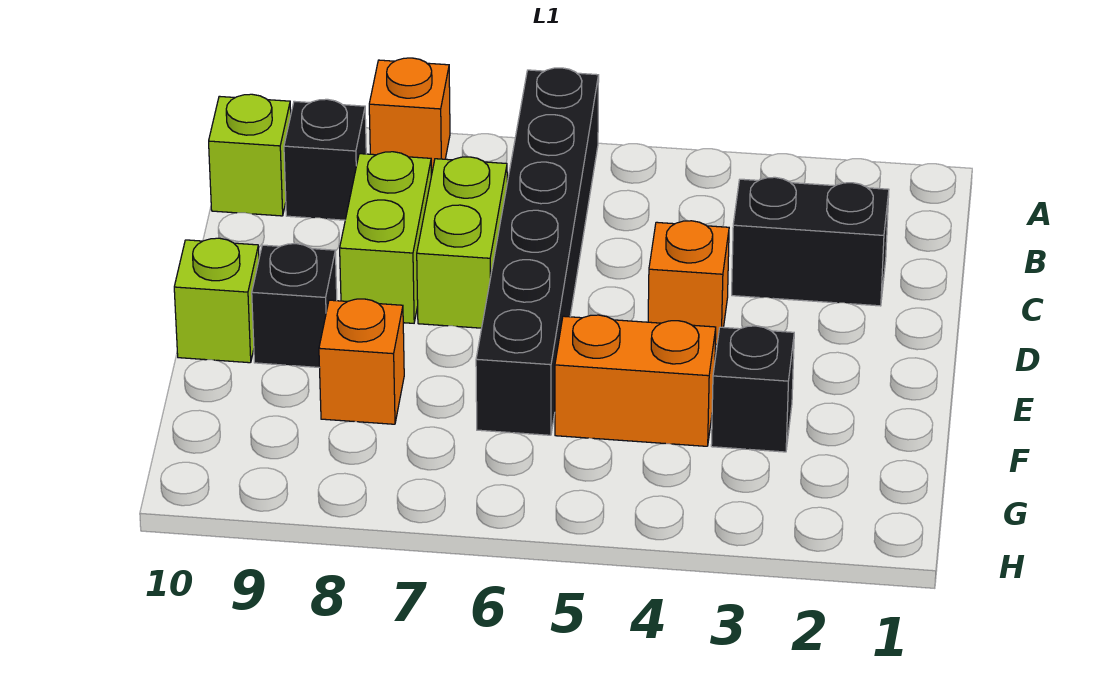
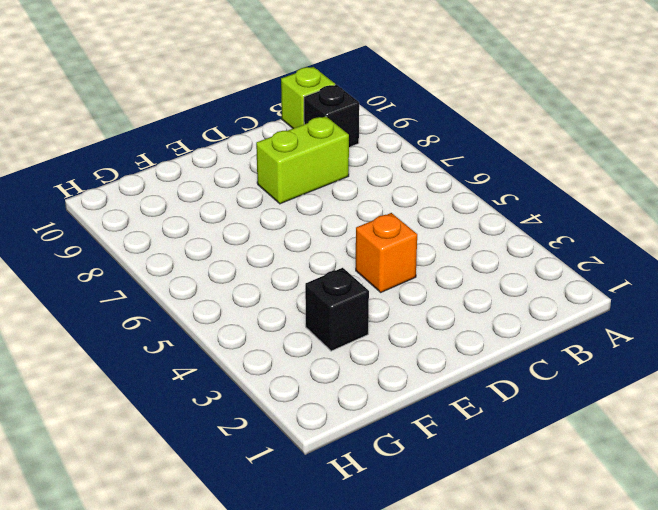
none -> black brick A6:F6 level 1
none -> orange brick A8 level 1
none -> black brick C2:C3 level 1

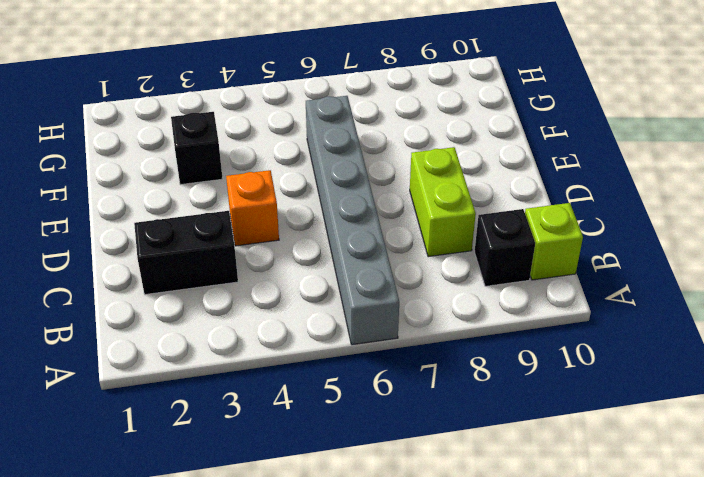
grey brick A6:F6 level 1 -> black brick A6:F6 level 1
none -> orange brick A8 level 1
none -> lime brick C7:D7 level 1
none -> black brick E9 level 1

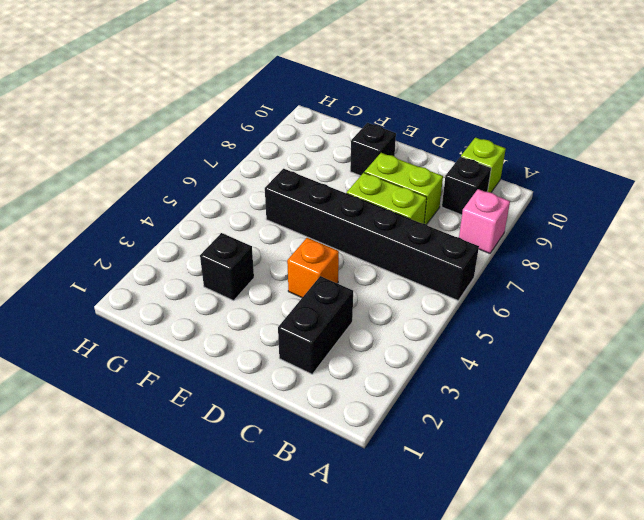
pink brick A8 level 1 -> orange brick A8 level 1
none -> lime brick E10 level 1
none -> orange brick F4:F5 level 1
none -> orange brick F8 level 1

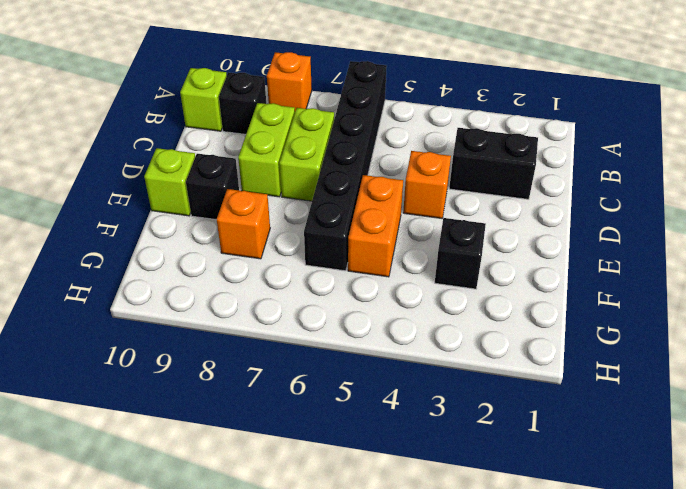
orange brick E5:F5 level 1 -> orange brick F4:F5 level 1

